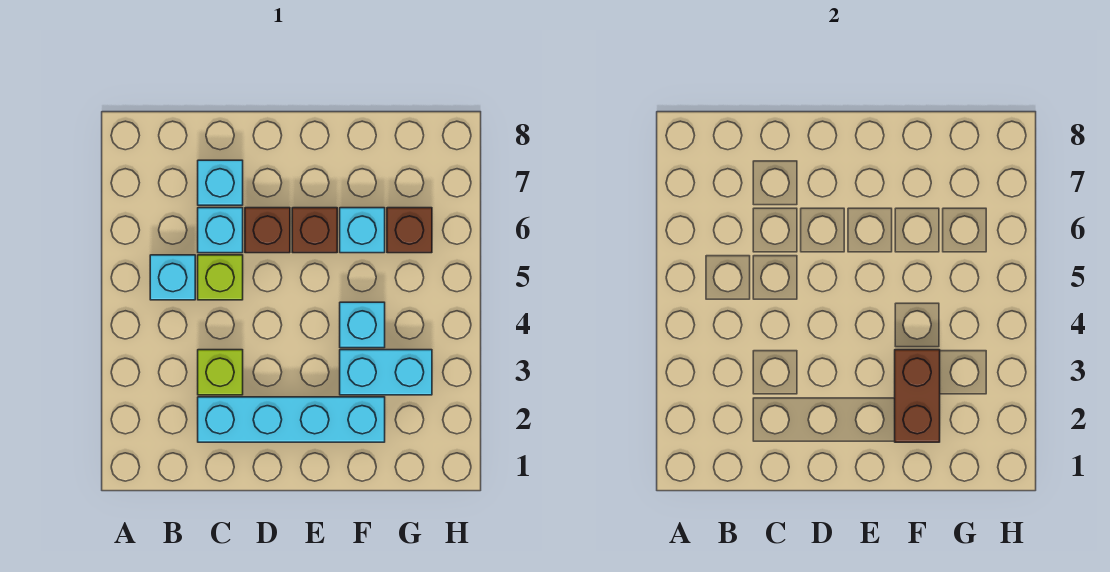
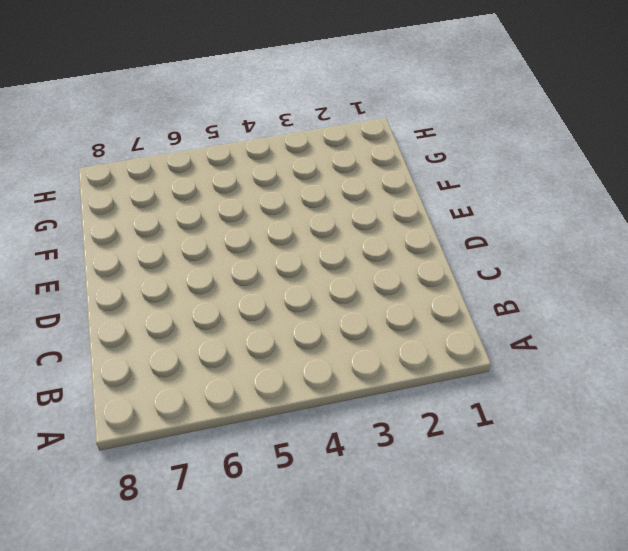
none -> cyan brick B5 level 1
none -> cyan brick C2:F2 level 1
none -> lime brick C3 level 1

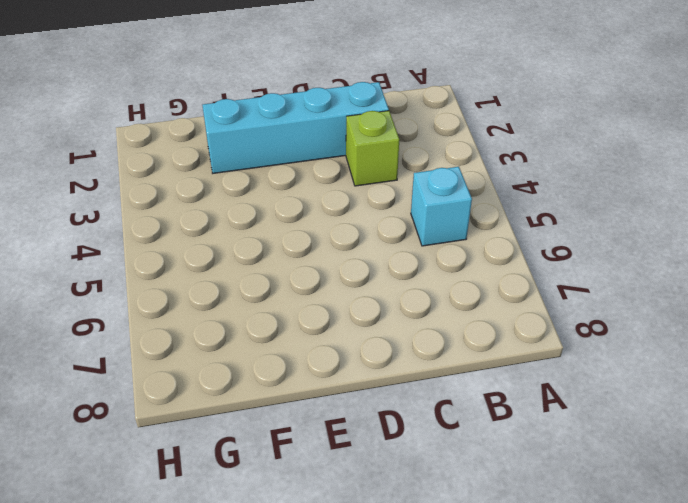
none -> lime brick C5 level 1
none -> cyan brick C6 level 1
none -> cyan brick C7 level 1

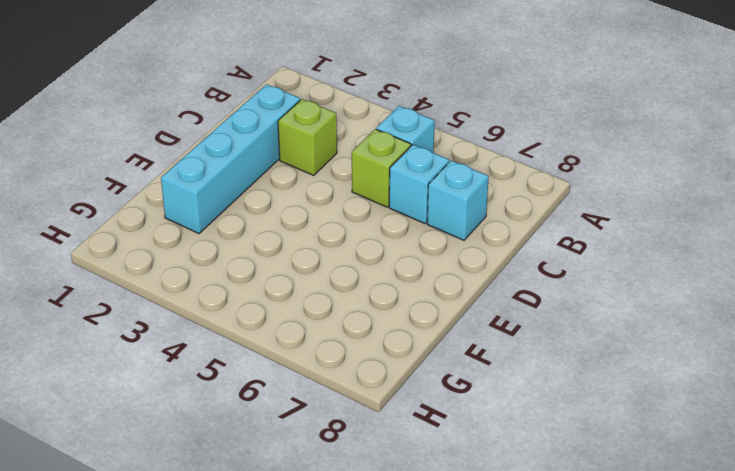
none -> brown brick D6 level 1
none -> brown brick E6 level 1
none -> cyan brick F3:G3 level 1

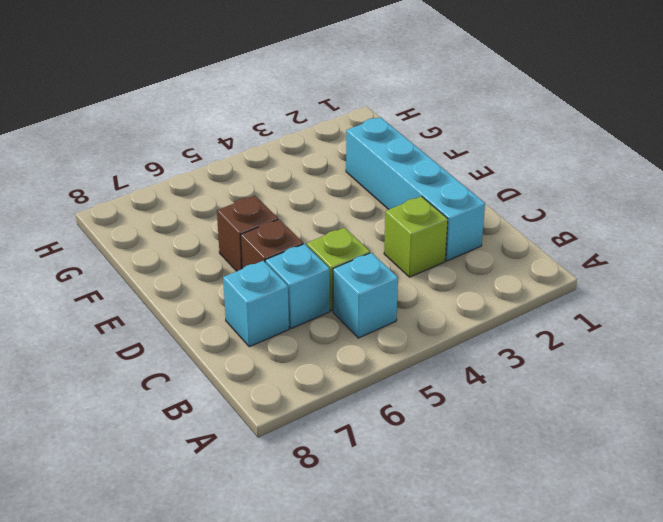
none -> cyan brick F3:G3 level 1
none -> cyan brick F4 level 1
none -> cyan brick F6 level 1

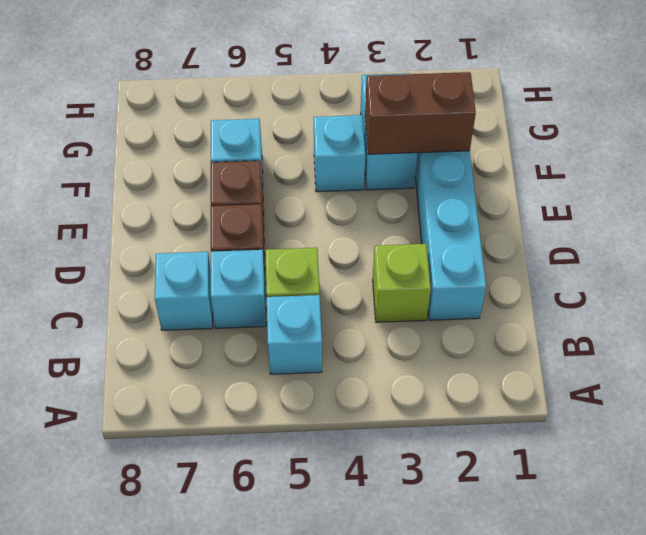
none -> brown brick G6 level 1

